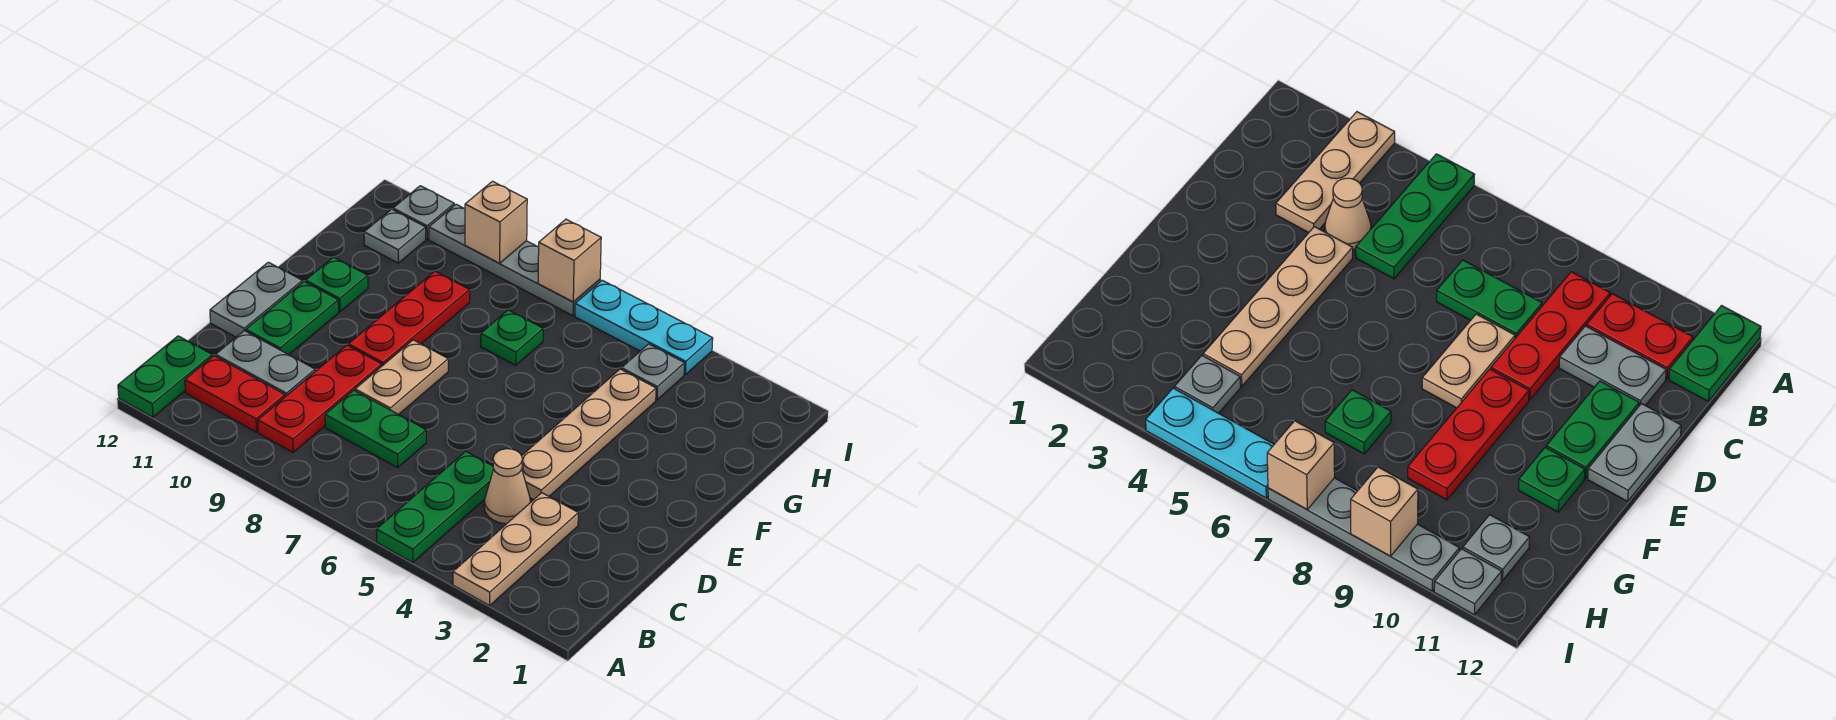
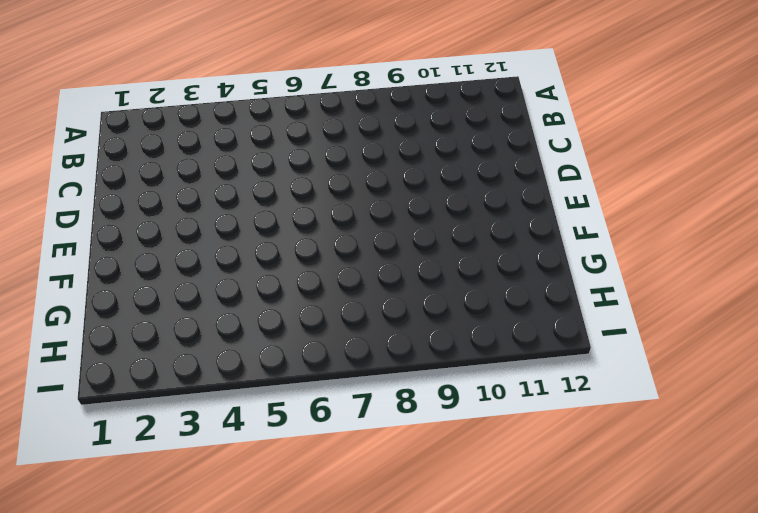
none -> tan plate A3:C3 level 1
none -> green plate A5:C5 level 1
none -> green plate A12:B12 level 1

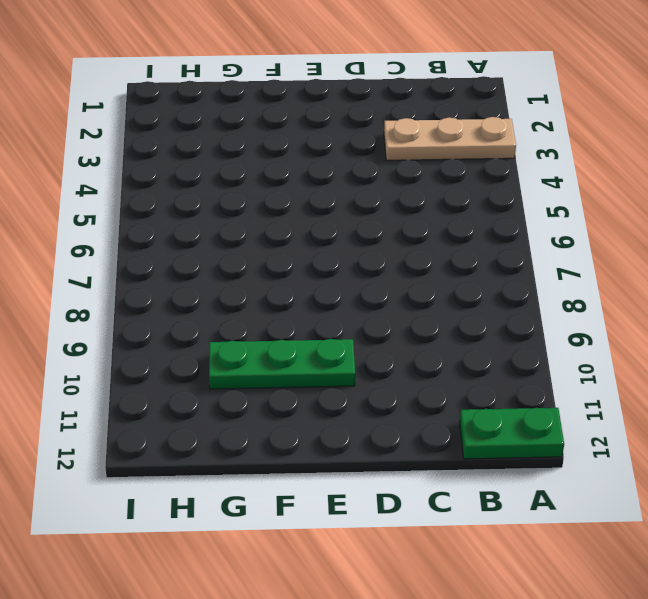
green plate E10:G10 level 1 -> green plate A5:C5 level 1
none -> red plate B9:D9 level 1
none -> red plate B10:B11 level 1
none -> tan cone C4 level 1

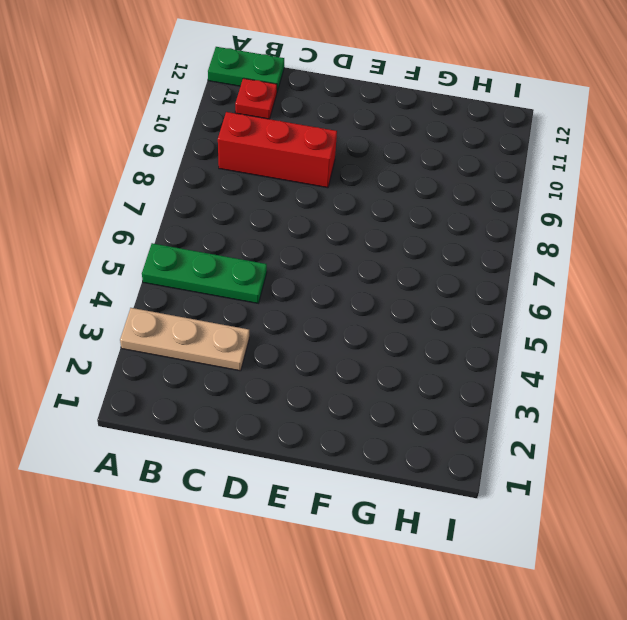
red brick B9:D9 level 1 -> red plate B9:D9 level 1
red plate B11 level 1 -> red plate B10:B11 level 1
none -> tan cone C4 level 1
none -> green plate C7:C8 level 1
none -> grey plate C10:C11 level 1

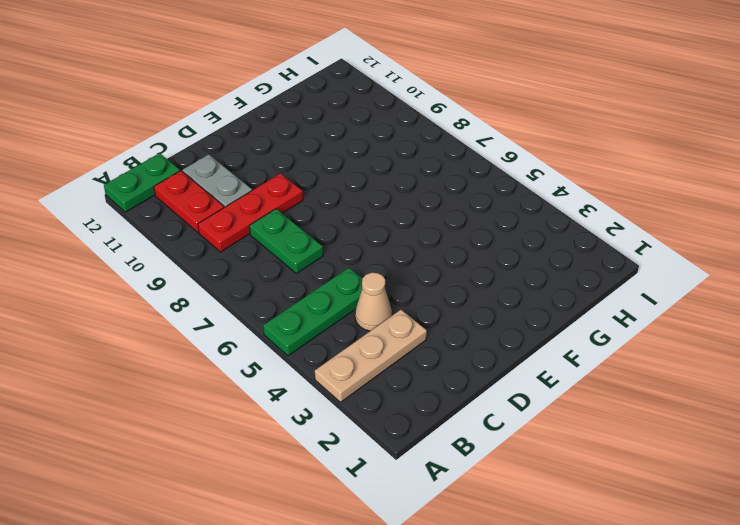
none -> tan plate D4:G4 level 1
none -> tan plate D8:E8 level 1
none -> green plate D11:E11 level 1

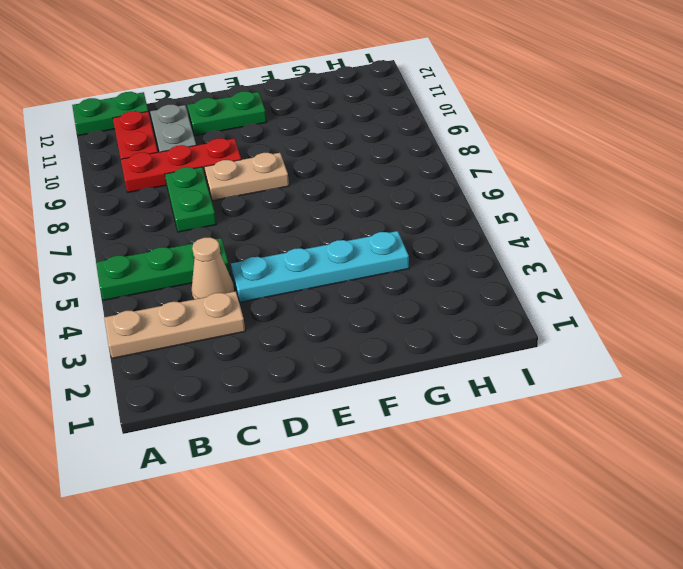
cyan plate D4:G4 level 1 -> tan plate D4:G4 level 1
none -> grey plate D12:E12 level 1
none -> red plate E9:G9 level 1
none -> green plate F11 level 1

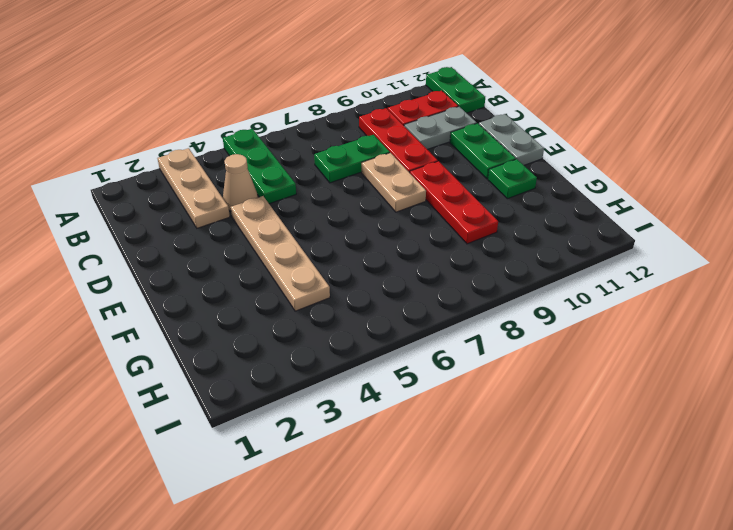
none -> green plate G7 level 1
none -> grey plate H4 level 1
none -> grey plate H11 level 1

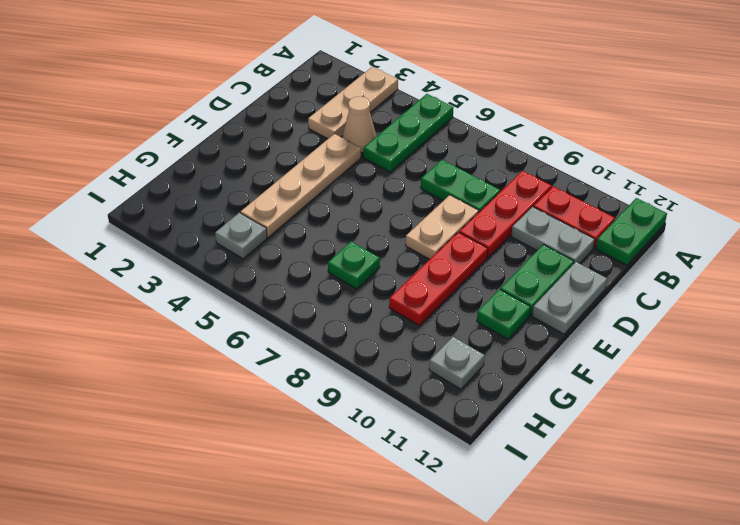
none -> cyan plate I4:I6 level 1
none -> grey plate I7:I10 level 1
none -> grey plate I11 level 1

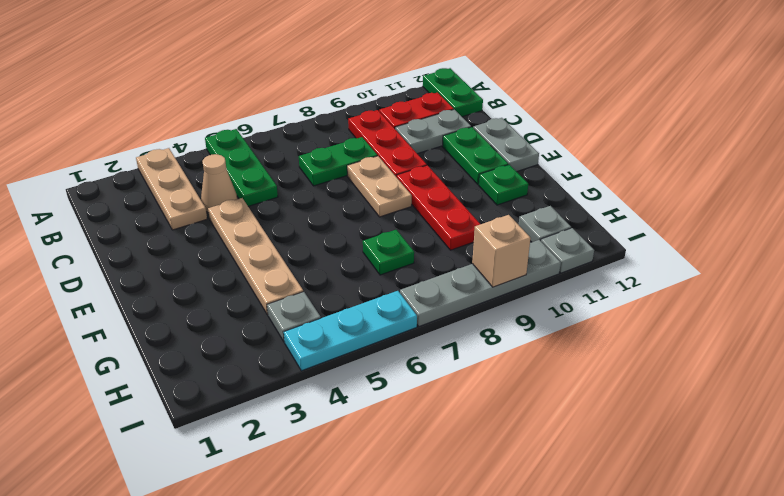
none -> tan brick I7 level 2

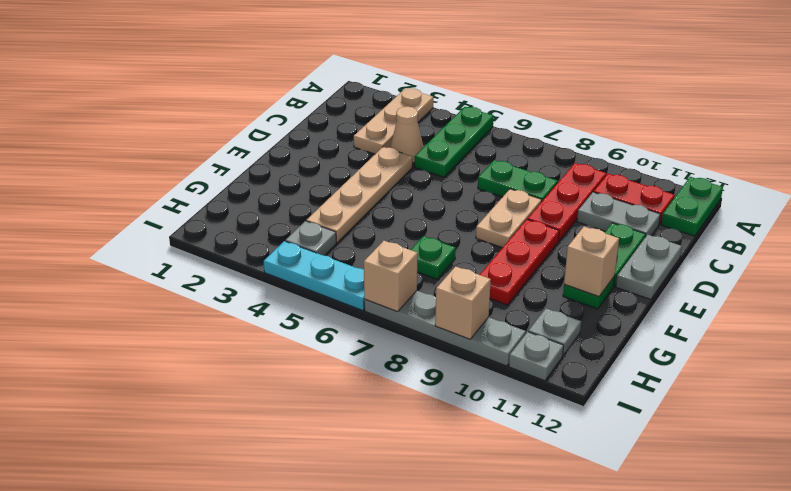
tan brick F11 level 2 -> none

